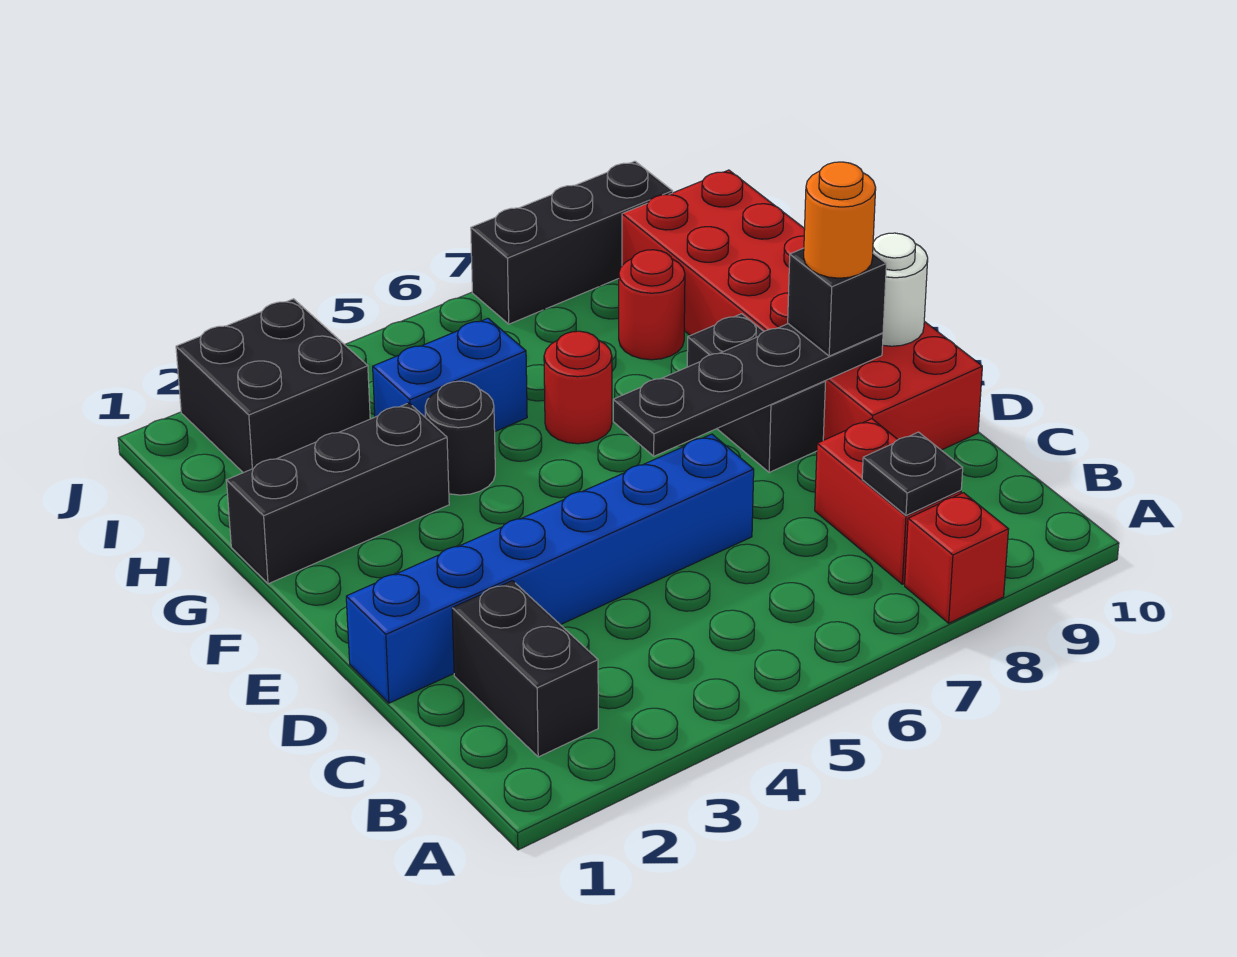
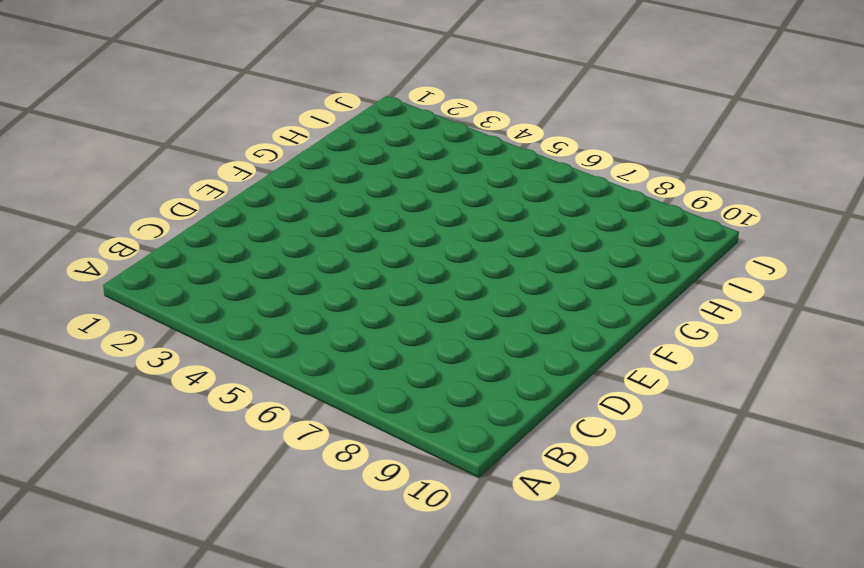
none -> red brick A8 level 1
none -> black brick B2:C2 level 1
none -> red brick B8:C8 level 1

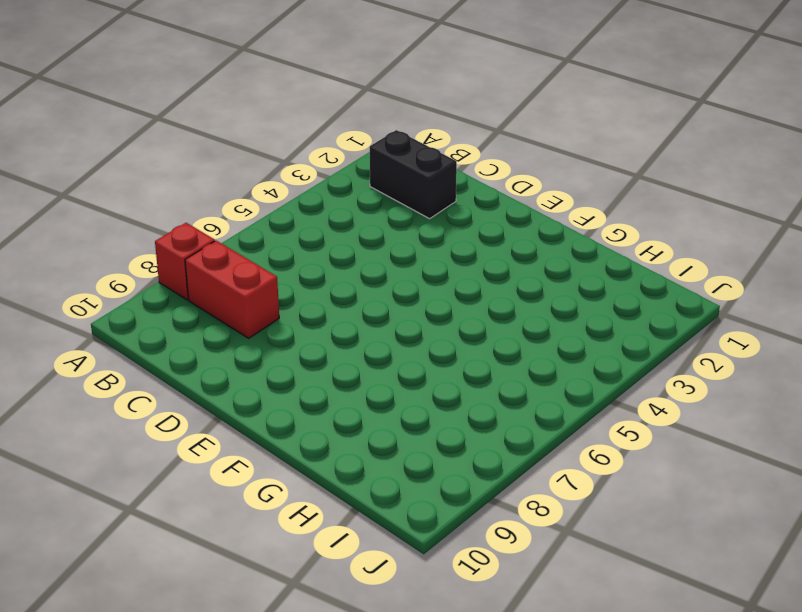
none -> blue brick D1:D6 level 1
none -> red brick D9:I10 level 1
none -> black brick E8:F8 level 1

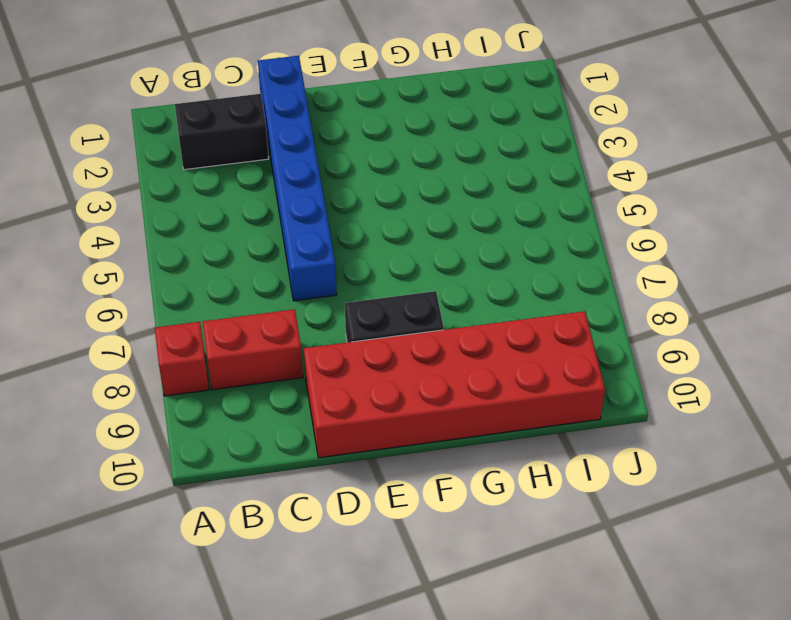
none -> black brick G1:G3 level 1
none -> black round brick G4 level 1
none -> red round brick G6 level 1

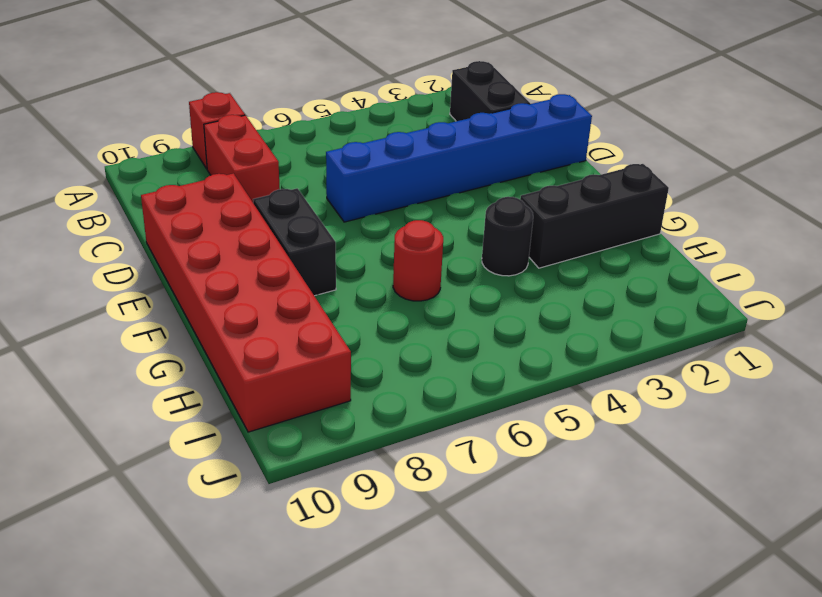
none -> blue brick H4:H5 level 1
none -> red round brick H8 level 1
none -> black brick I2:J3 level 1

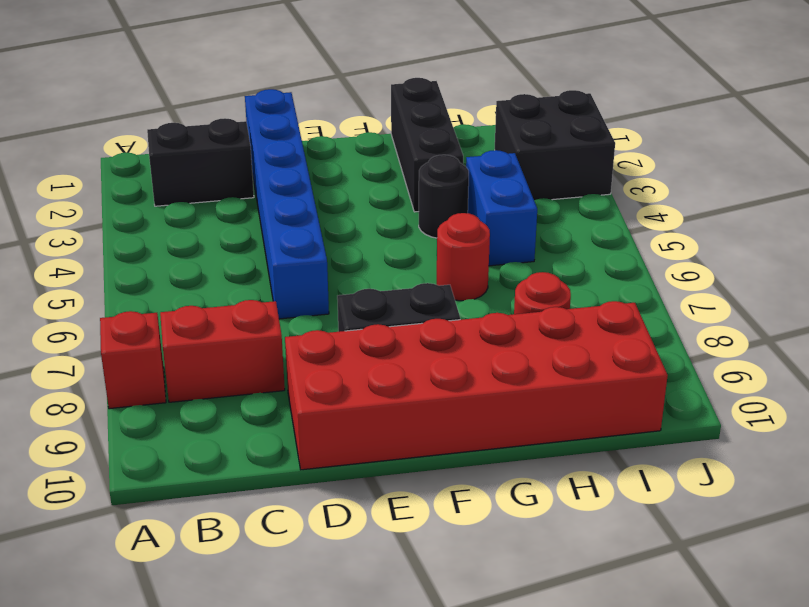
none -> black brick J7:J9 level 1
none -> black plate B8 level 2
none -> black plate E6:E9 level 2

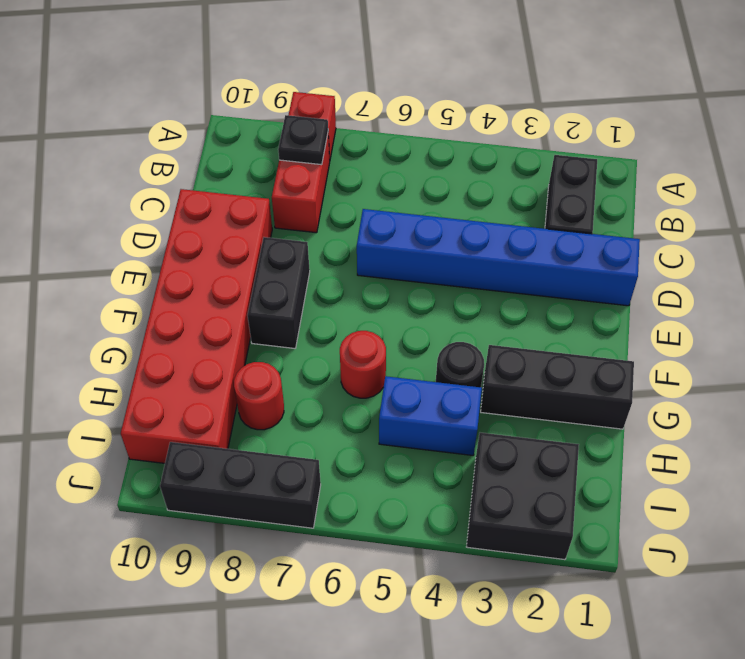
none -> black plate E6:E9 level 2
none -> white round brick E10 level 2
none -> black brick E9 level 3

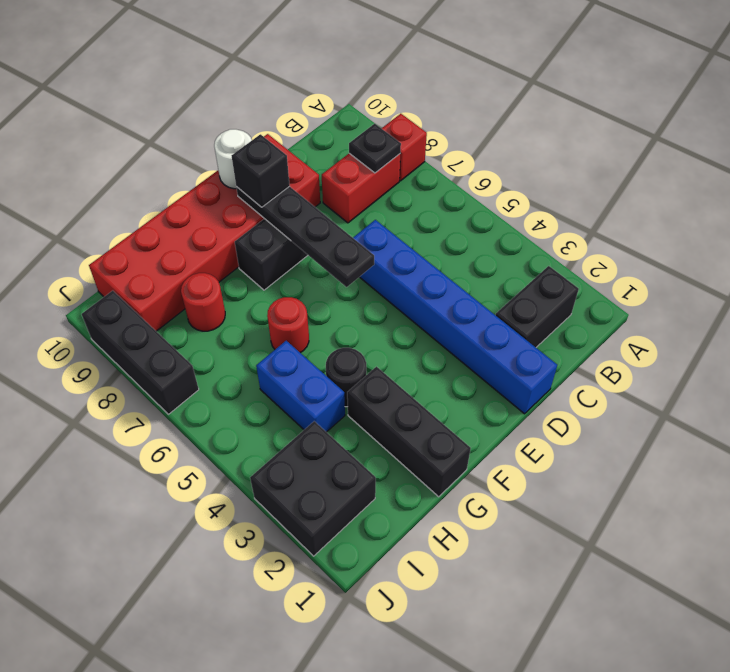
none -> orange round brick E9 level 4

